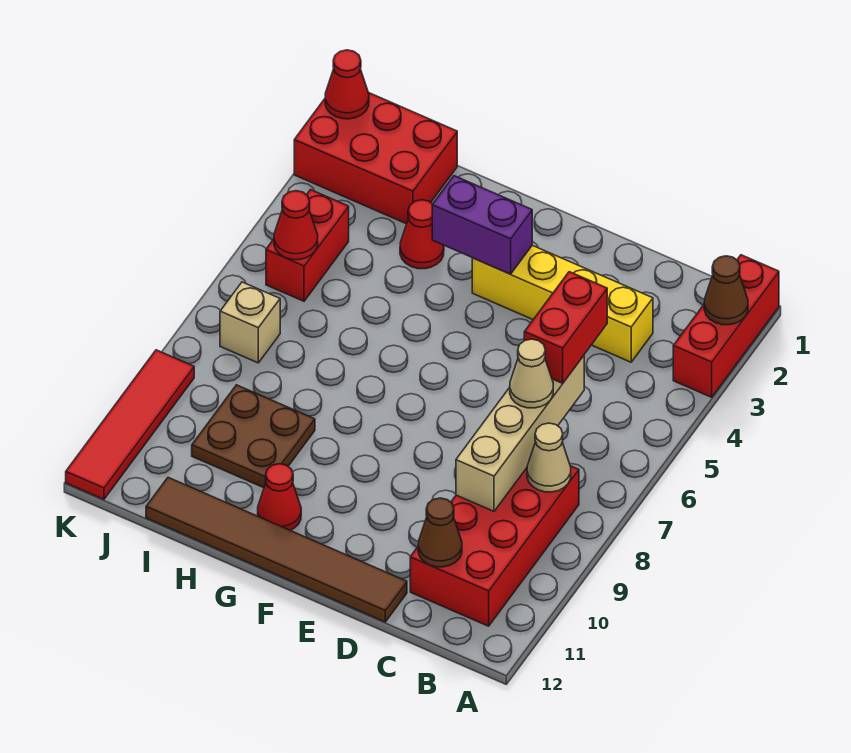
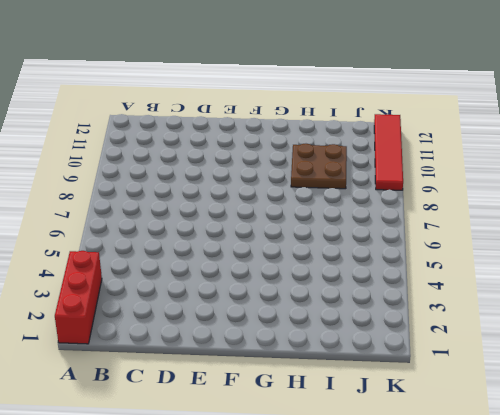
none -> red brick B8:C11 level 1
none -> yellow brick C3:F3 level 1
none -> brown tile D12:I12 level 1

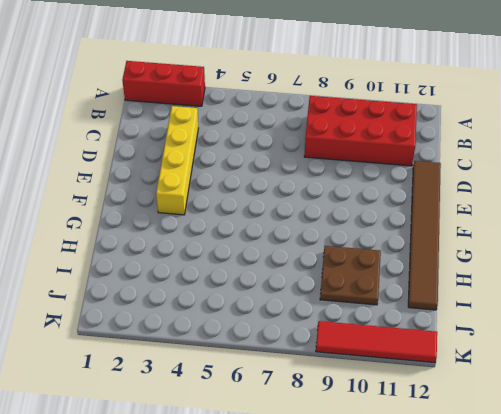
none -> red cone G11 level 1
none -> red cone H3 level 1
none -> red brick I1:K2 level 1

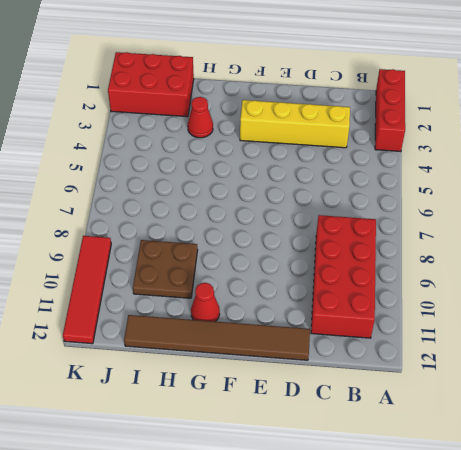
none -> red brick J4:J5 level 1
none -> tan brick J7 level 1
none -> brown cone A2 level 2

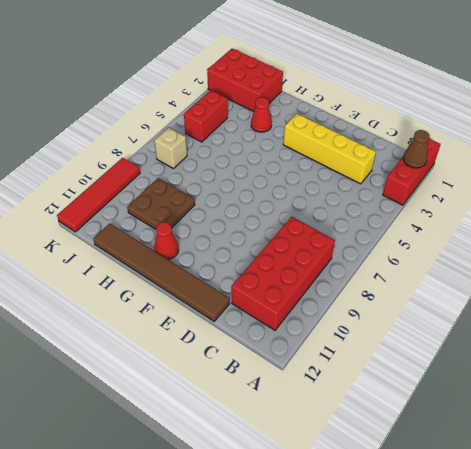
none -> tan cone B8 level 2
none -> tan brick C6:C9 level 2
none -> brown cone C11 level 2

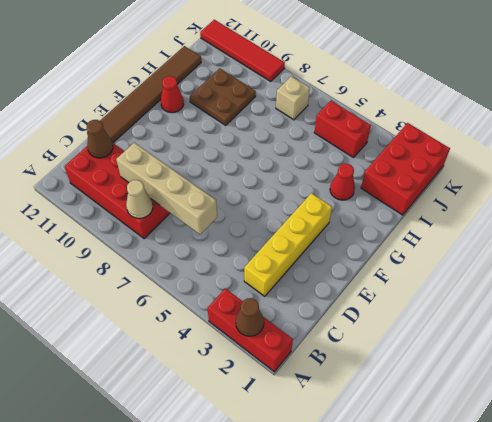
none -> purple brick F3:G3 level 2
none -> red cone J5 level 2
none -> red cone K1 level 2

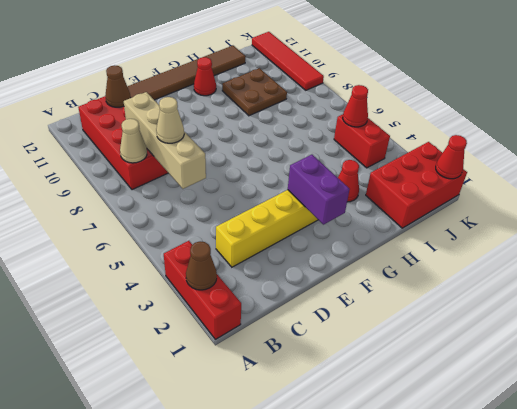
purple brick F2:F3 level 2 -> purple brick F3:G3 level 2
none -> tan brick J7 level 1
none -> red brick C5:C6 level 3

